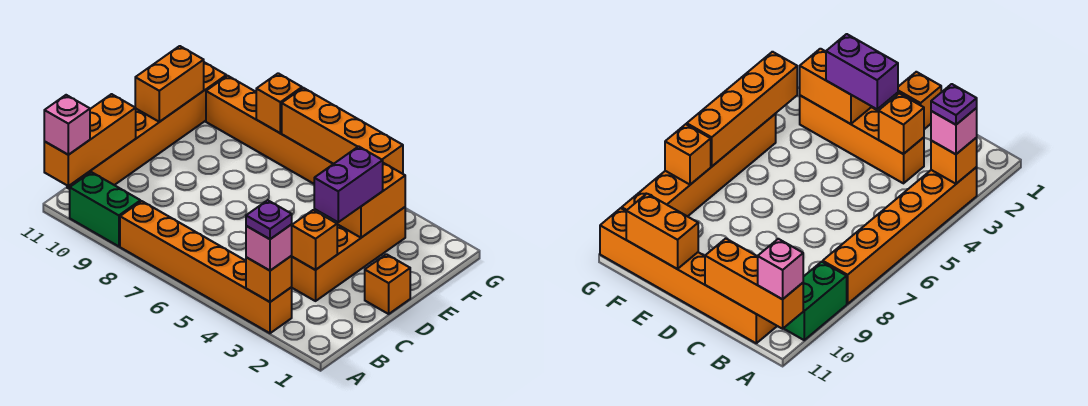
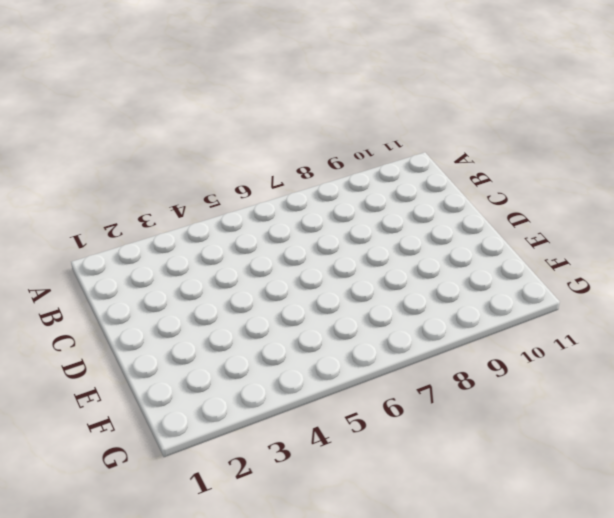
none -> orange brick A3:A8 level 1
none -> green brick A9:A10 level 1
none -> orange brick B11:G11 level 1

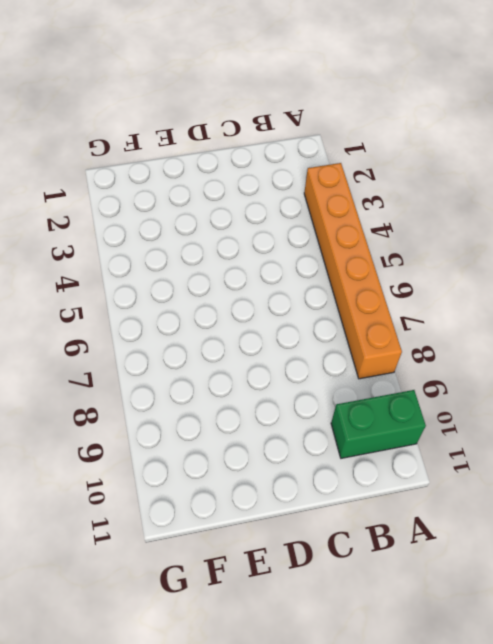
green brick A10:B10 level 1 -> green brick A9:A10 level 1
none -> orange brick B11:G11 level 1
none -> orange brick C3:F3 level 1
none -> orange brick D1 level 1

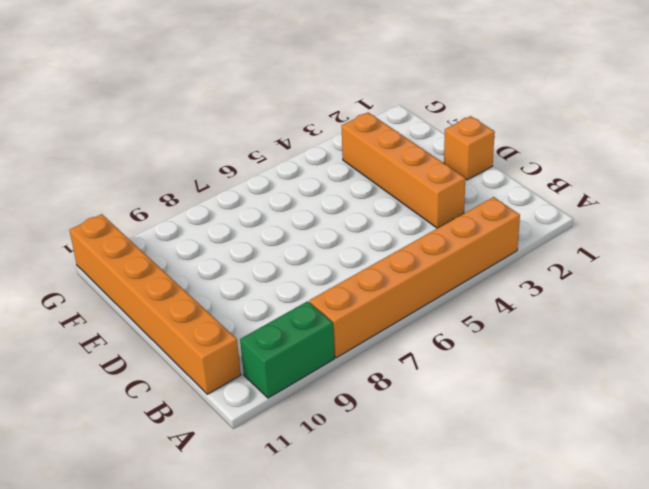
none -> orange brick G5:G10 level 1
none -> orange brick A3 level 2
none -> orange brick A11:C11 level 2

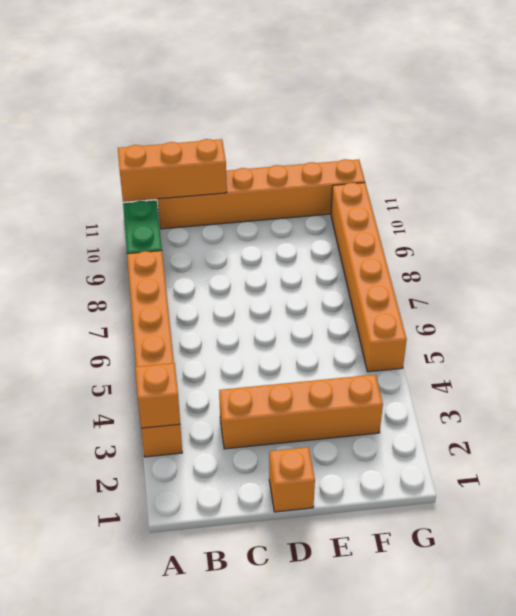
none -> orange brick C3 level 2
none -> orange brick E3:F3 level 2
none -> orange brick E11:F11 level 2

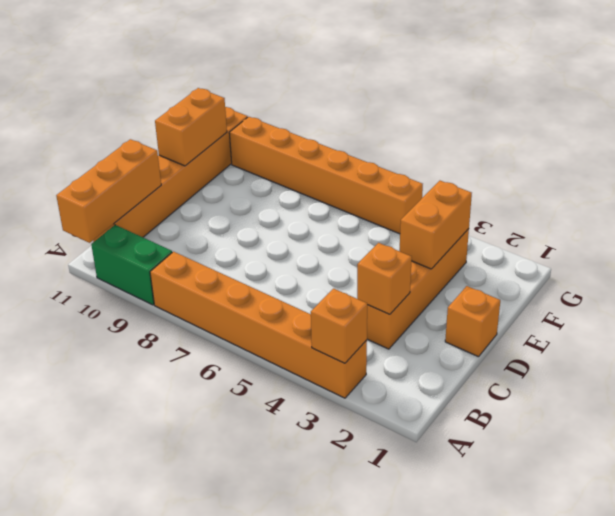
none -> orange brick G4:G7 level 2
none -> orange brick G8 level 2
none -> pink brick A3 level 3

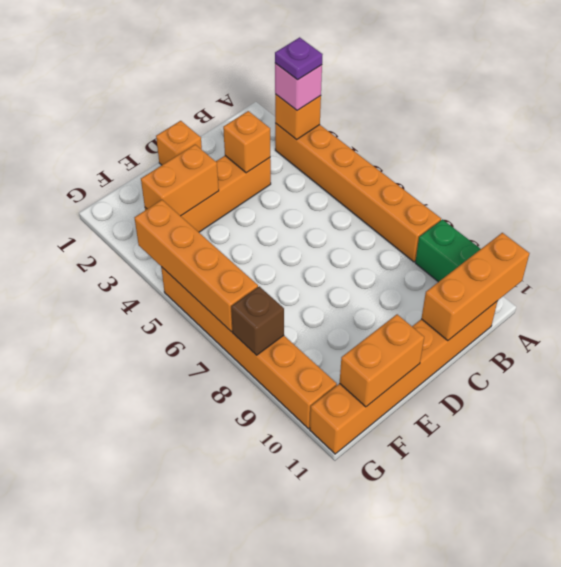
brown brick G8 level 2 -> orange brick G8 level 2
none -> pink brick A11 level 3
none -> purple brick D3:E3 level 3

